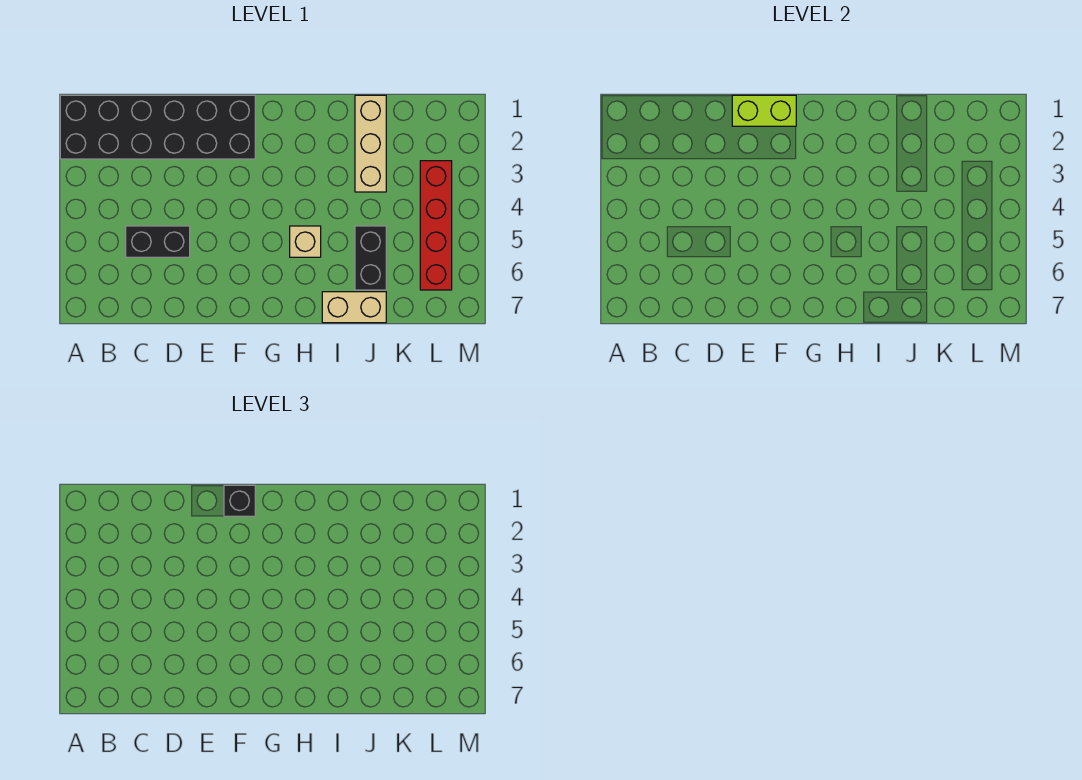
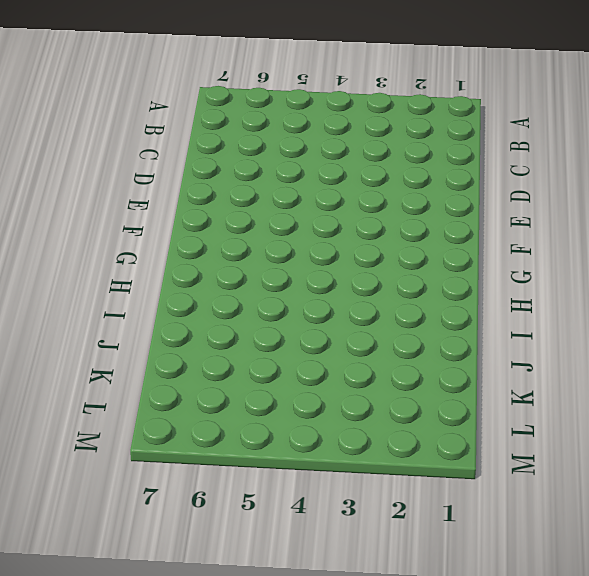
none -> black brick A1:F2 level 1
none -> black brick C5:D5 level 1

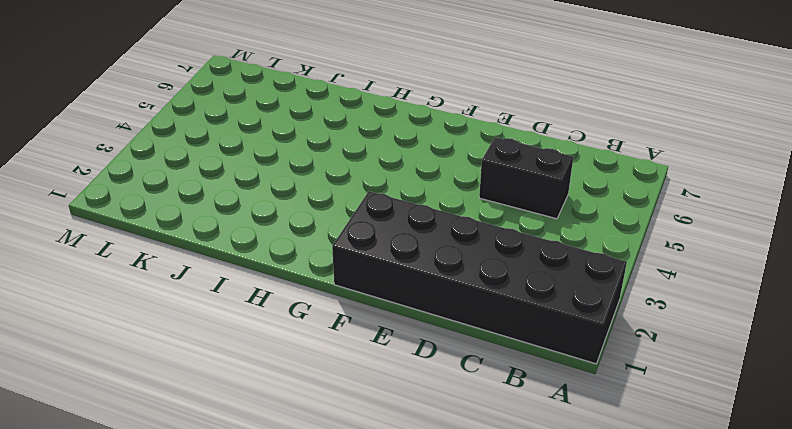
none -> tan brick H5 level 1
none -> tan brick I7:J7 level 1

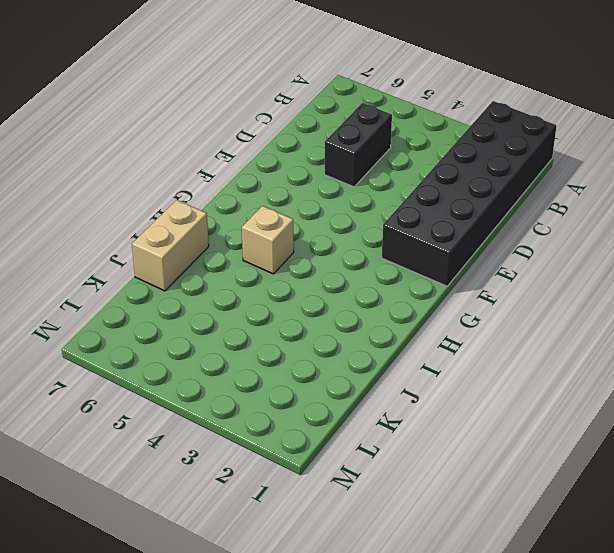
none -> tan brick J1:J3 level 1
none -> black brick J5:J6 level 1

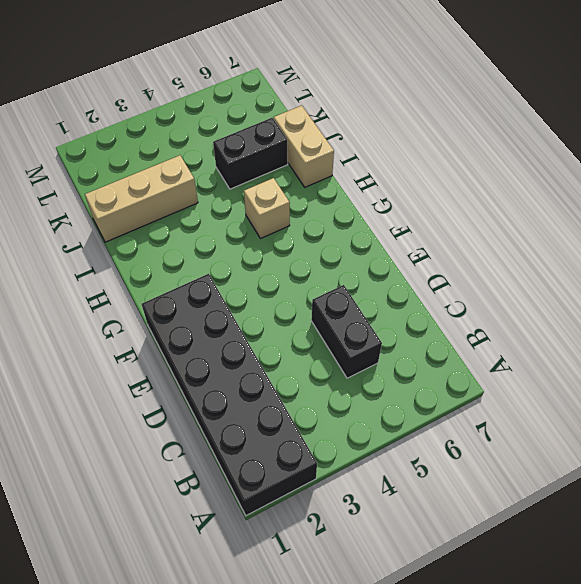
none -> red brick L3:L6 level 1
none -> lime brick E1:F1 level 2

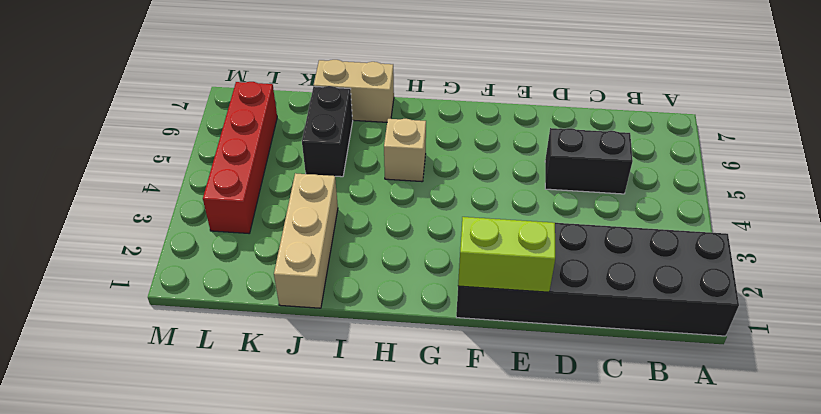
none -> black brick F1 level 3

